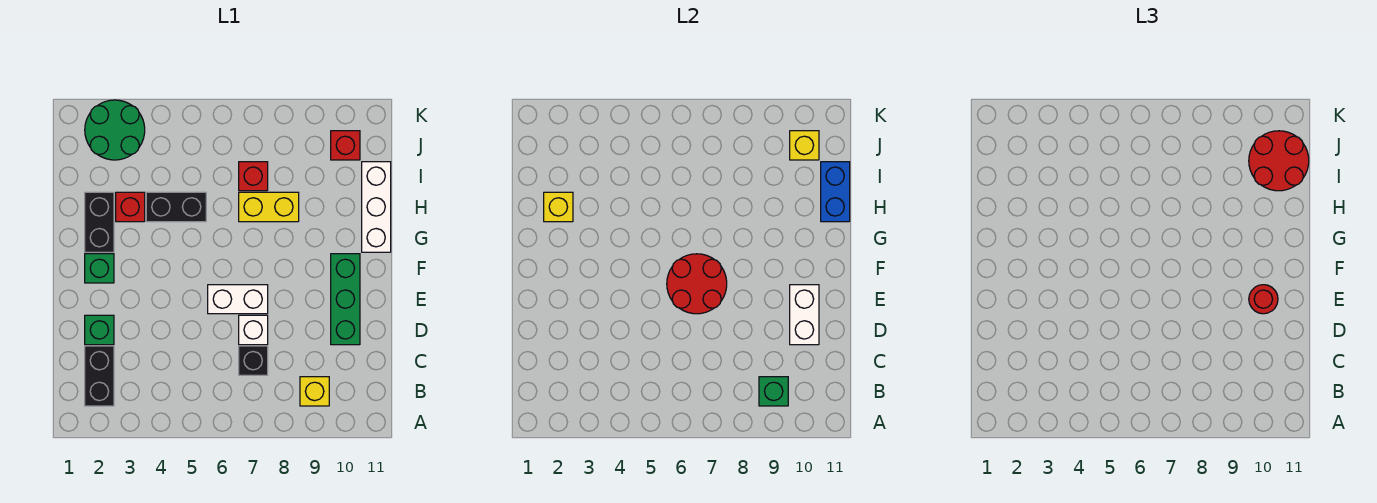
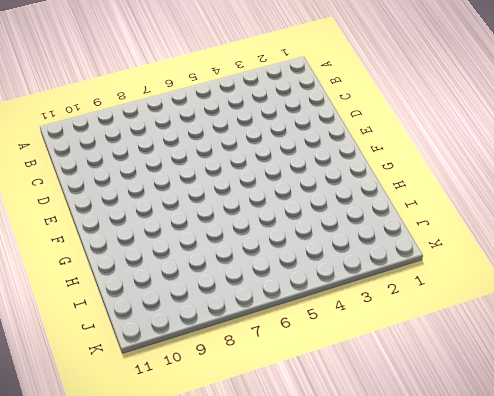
none -> black brick B2:C2 level 1
none -> yellow brick B9 level 1
none -> black brick C7 level 1

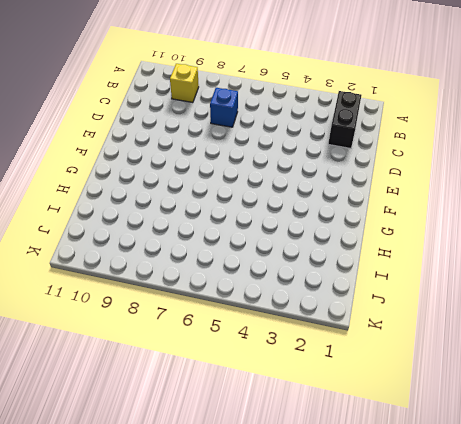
blue brick C7 level 1 -> black brick C7 level 1
none -> green brick D2 level 1
none -> white brick D7 level 1
none -> green brick D10:F10 level 1

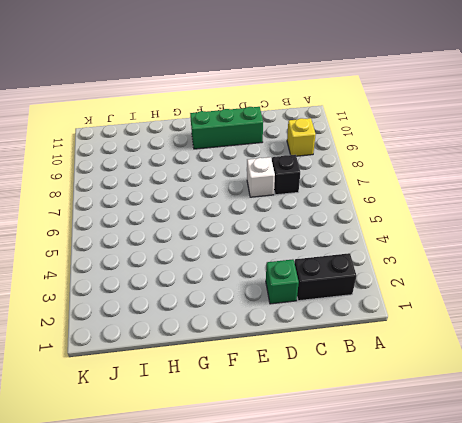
none -> white brick E6:E7 level 1
none -> green brick F2 level 1
none -> black brick G2:H2 level 1

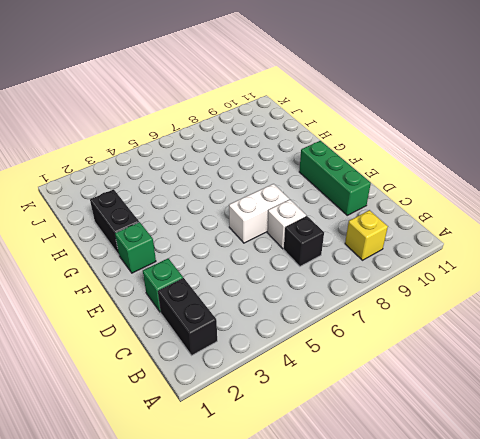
none -> white brick G11:I11 level 1
none -> red brick H3 level 1
none -> black brick H4:H5 level 1

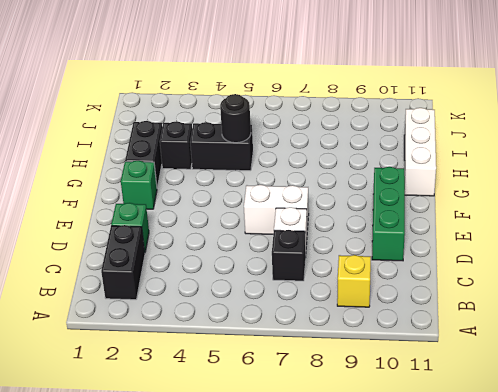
black brick H3 level 1 -> red brick H3 level 1
black round brick H5 level 2 -> none
none -> yellow brick H7:H8 level 1
none -> red brick I7 level 1
none -> green round brick J2:K3 level 1

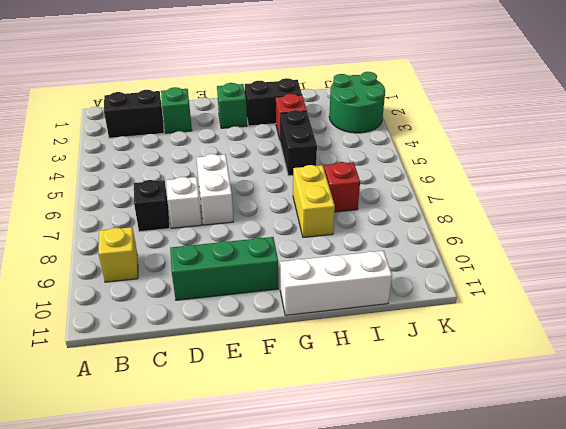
none -> red brick J10 level 1
none -> green brick B9 level 2
none -> white brick D10:E10 level 2

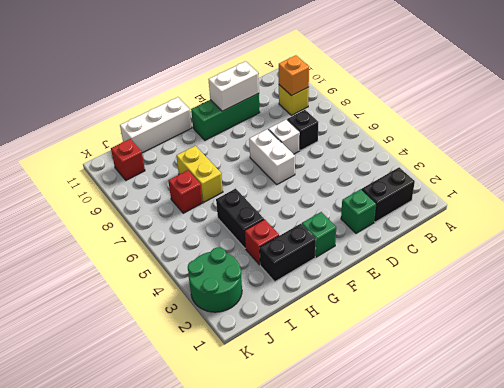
orange brick B9 level 2 -> green brick B9 level 2
none -> red round brick E6:F7 level 2
none -> yellow brick H2 level 2
none -> blue brick H11:I11 level 2

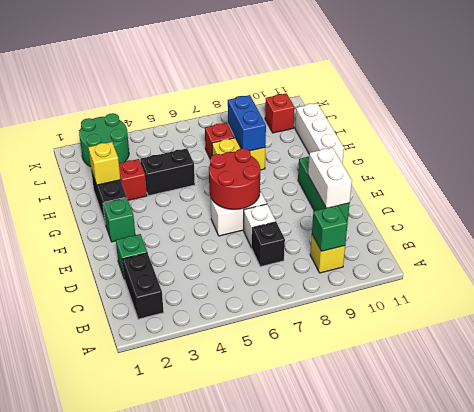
blue brick H8:I8 level 2 -> blue brick H11:I11 level 2
none -> yellow brick J10 level 2
none -> red round brick E10 level 3
none -> red round brick I10:J11 level 3

